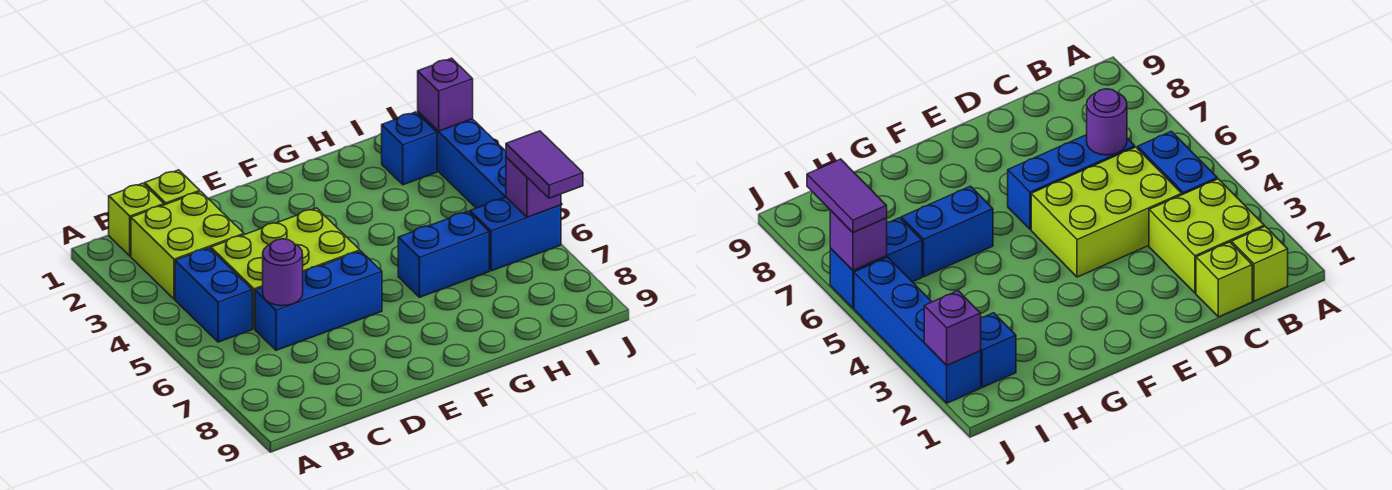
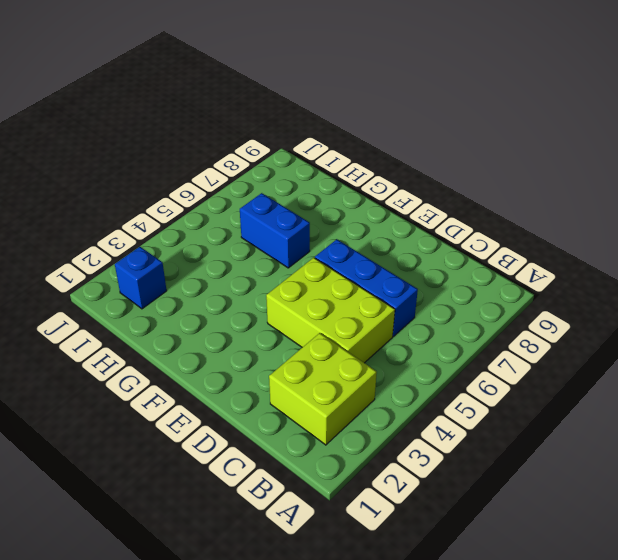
none -> lime brick B1 level 1
none -> blue brick B4:B5 level 1
none -> lime brick C1 level 1

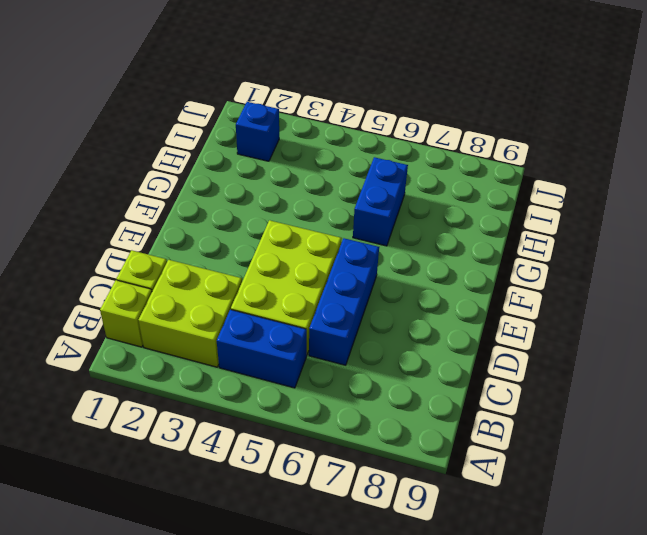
none -> blue brick I6:J6 level 1
none -> blue brick J2:J5 level 1
none -> purple round brick C6 level 2

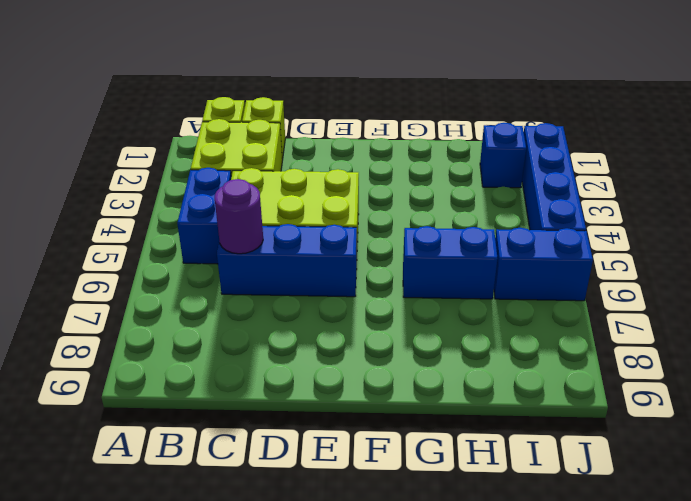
none -> purple brick J2 level 2
none -> purple brick J6 level 2
none -> purple tile J6:J7 level 3

